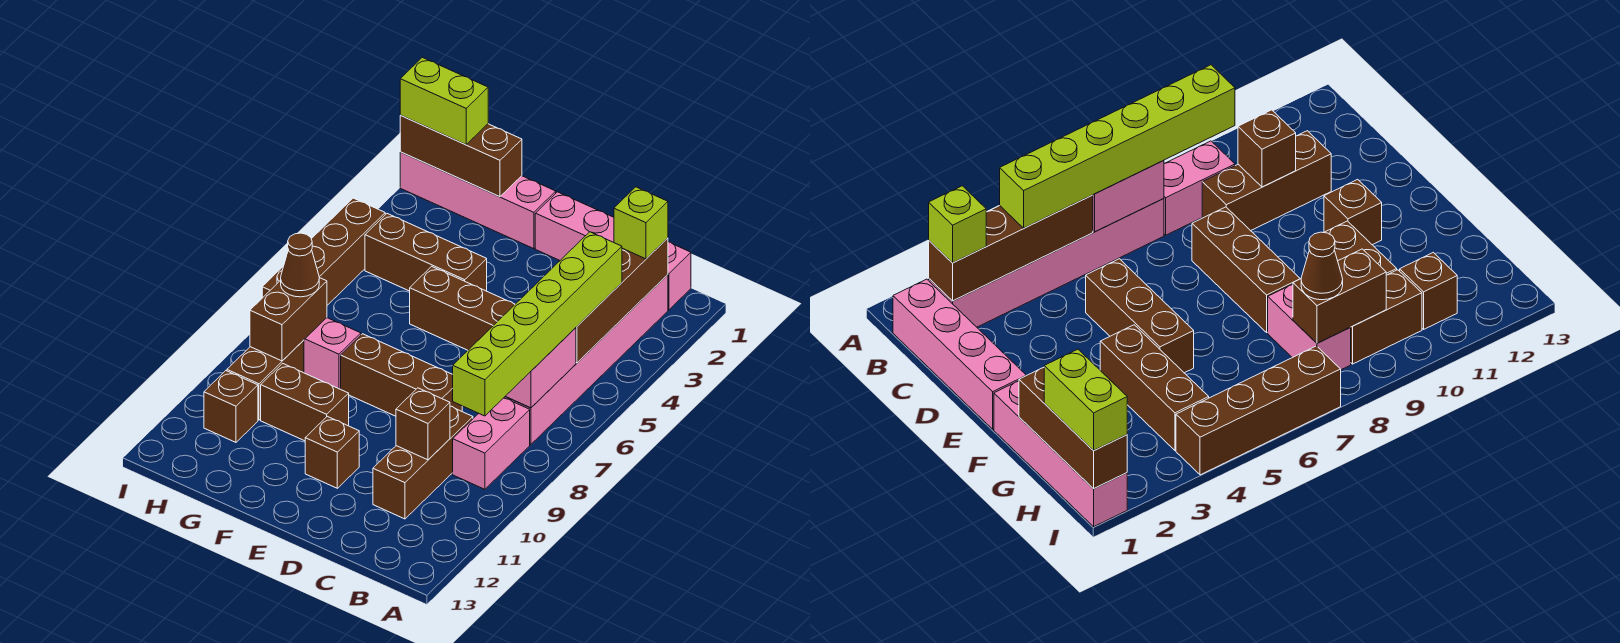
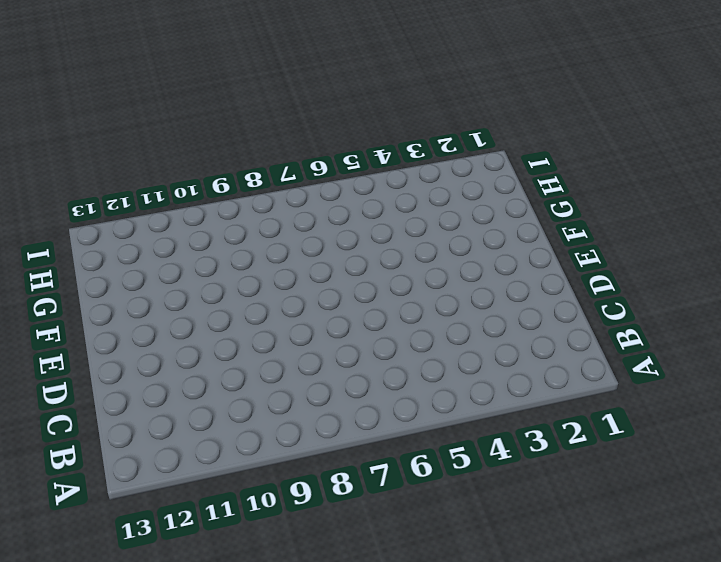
none -> pink brick B1:E1 level 1
none -> pink brick B2:B7 level 1
none -> pink brick B8:B9 level 1

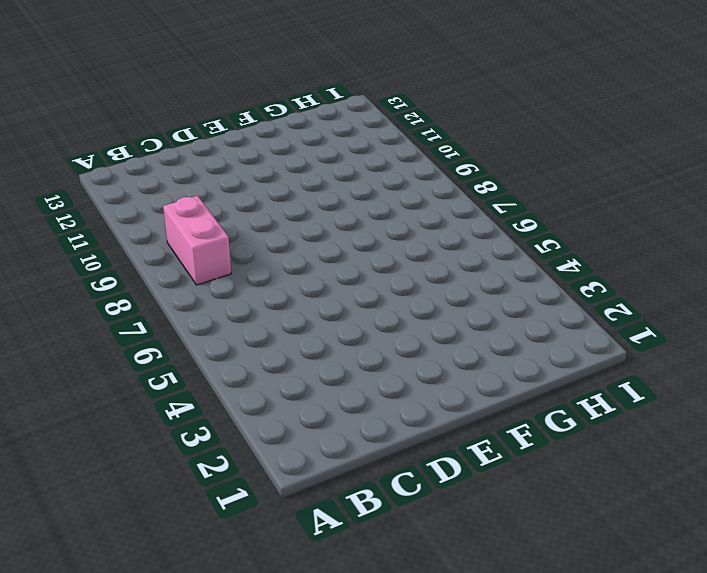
none -> pink brick B1:E1 level 1
none -> pink brick B2:B7 level 1
none -> brown brick C9:C11 level 1

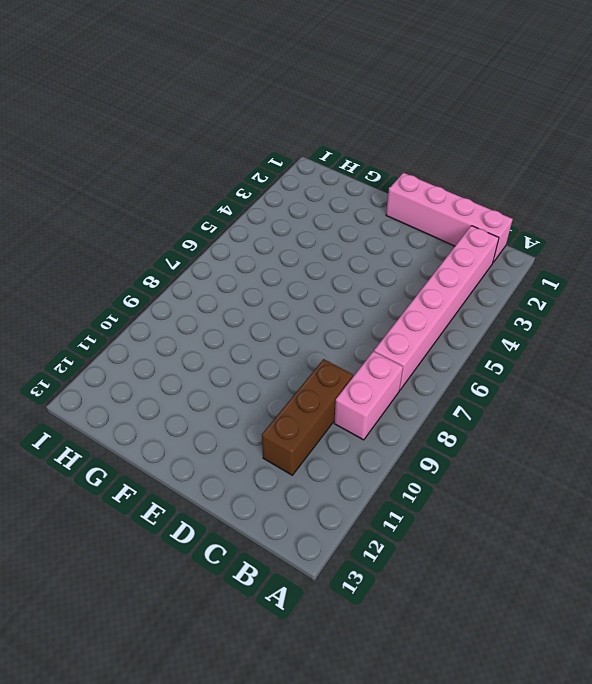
none -> brown brick D5:F5 level 1
none -> brown brick D8:F8 level 1
none -> brown brick E11 level 1

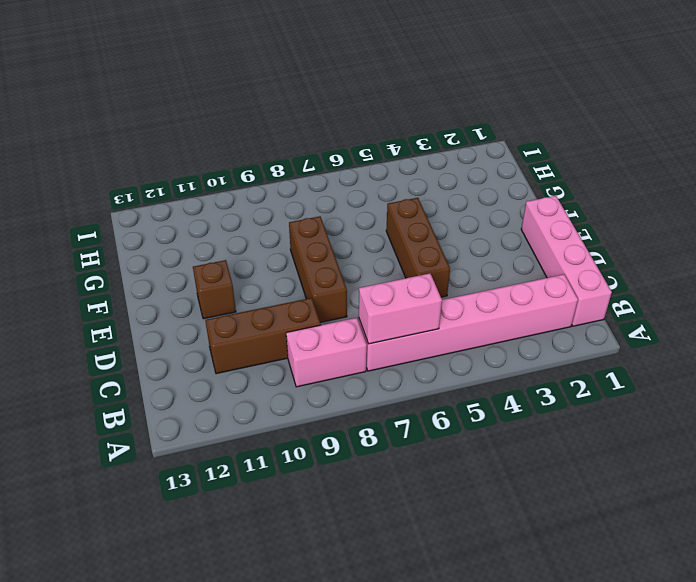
none -> pink brick F1:I1 level 1
none -> brown brick F4:H4 level 1
none -> brown brick F10:G10 level 1

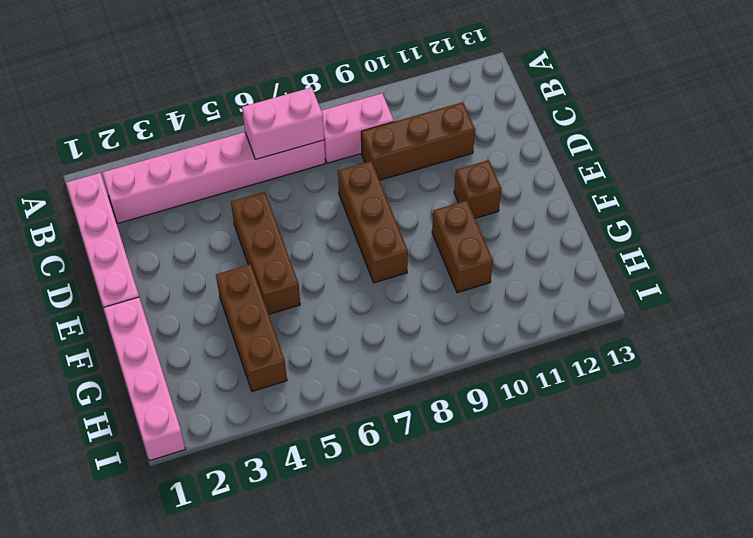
none -> pink brick G8:H8 level 1
none -> brown brick H9:H10 level 1
none -> brown brick H11 level 1

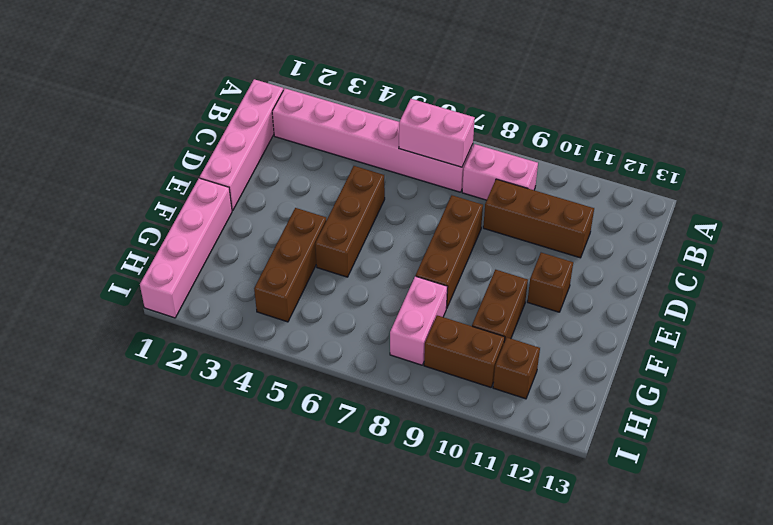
none -> brown brick I4:I7 level 1
none -> brown brick B2:B5 level 2
none -> brown brick C10 level 2

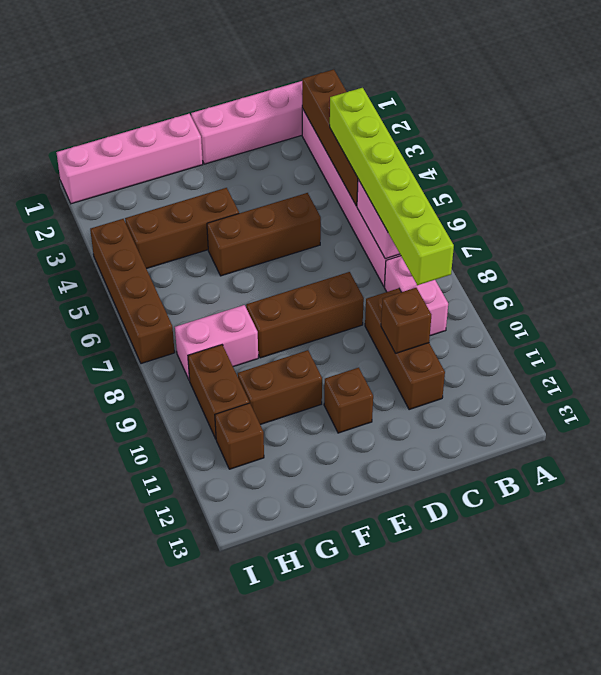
none -> brown brick G1:I1 level 2
none -> brown brick H8:H9 level 2
none -> lime brick B2 level 3

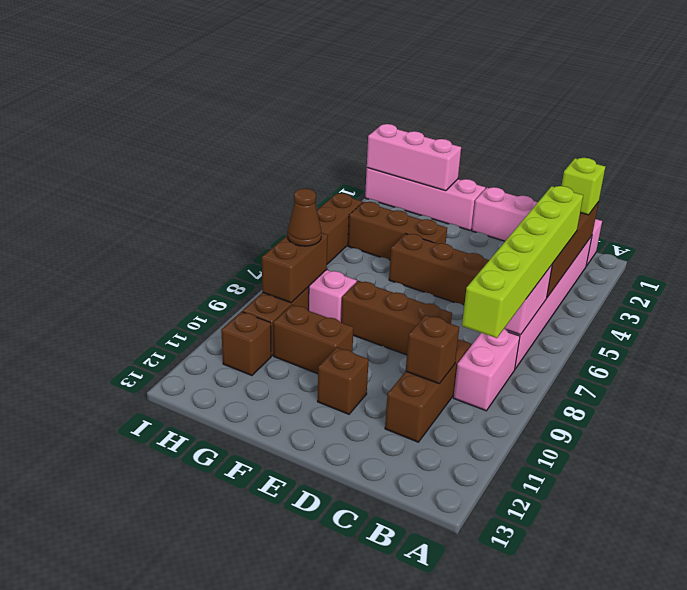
pink brick G1:I1 level 2 -> brown brick G1:I1 level 2
none -> lime brick H1:I1 level 3

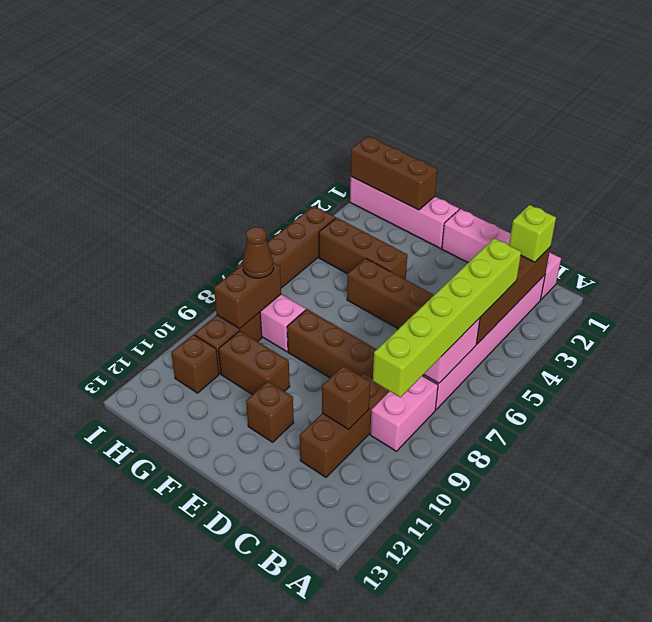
none -> lime brick H1:I1 level 3

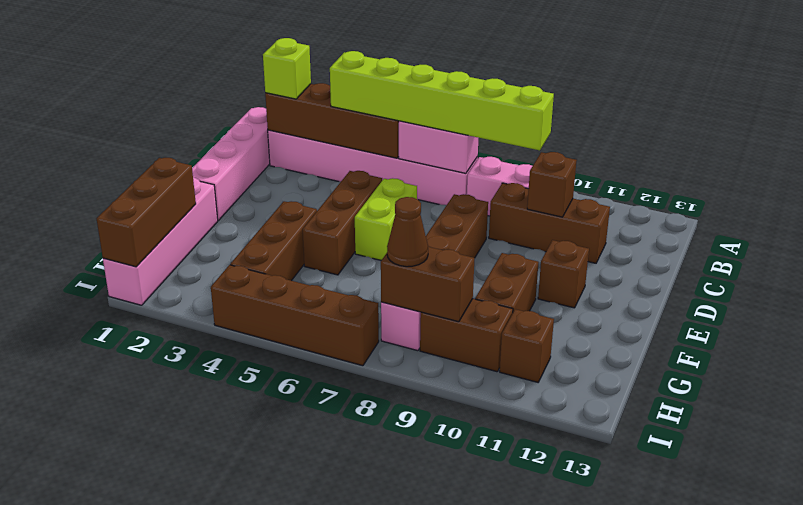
lime brick D6:E6 level 1 -> lime brick H1:I1 level 3

